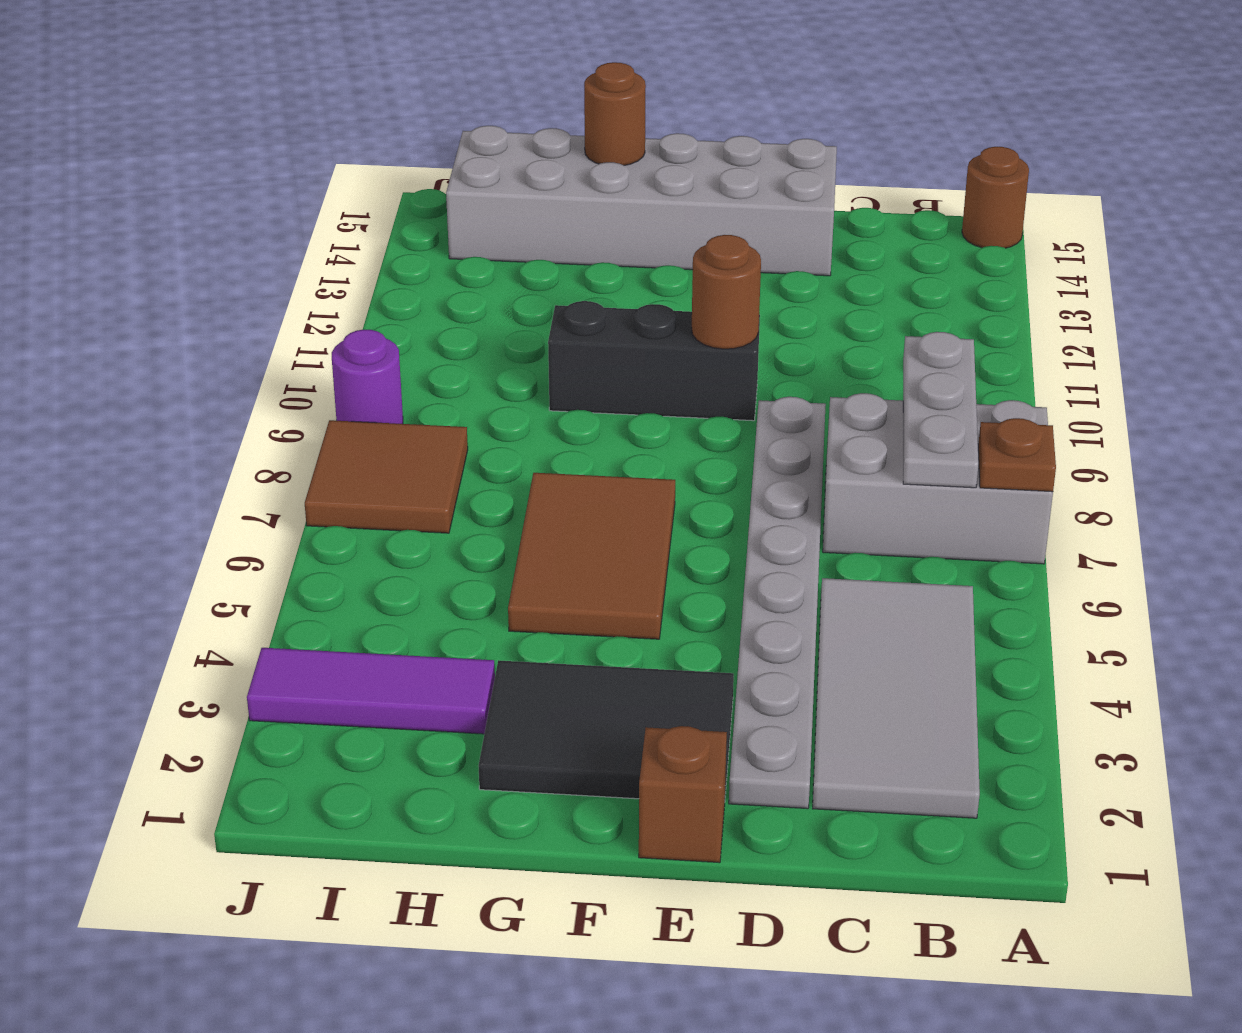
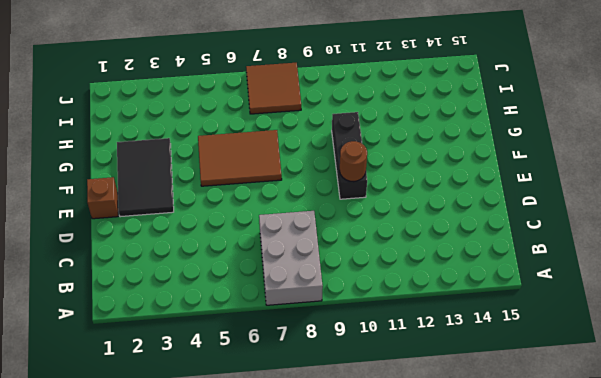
none -> brown round brick A15 level 1
none -> grey tile B2:C5 level 1
none -> grey plate D2:D9 level 1

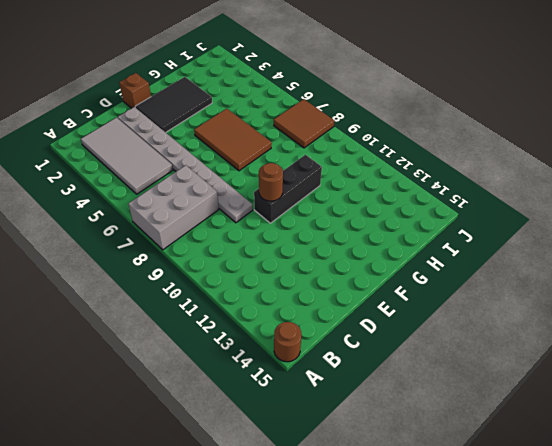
none -> grey brick D14:I15 level 1
none -> purple tile H3:J3 level 1
none -> purple round brick J9 level 1

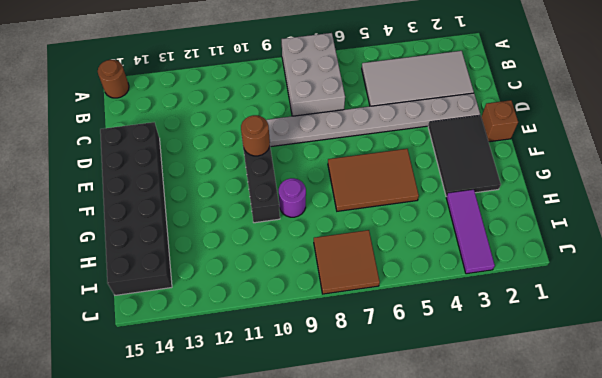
black brick D14:I15 level 1 -> grey brick D14:I15 level 1
purple round brick G9 level 1 -> purple round brick J9 level 1
none -> brown plate A7 level 2
none -> grey plate B7:B9 level 2
none -> brown round brick G15 level 2

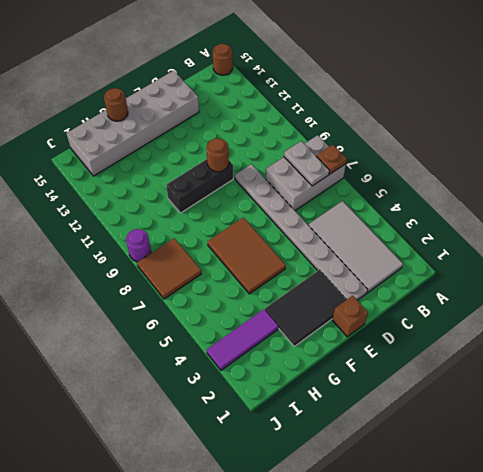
grey plate B7:B8 level 2 -> grey plate B7:B9 level 2

